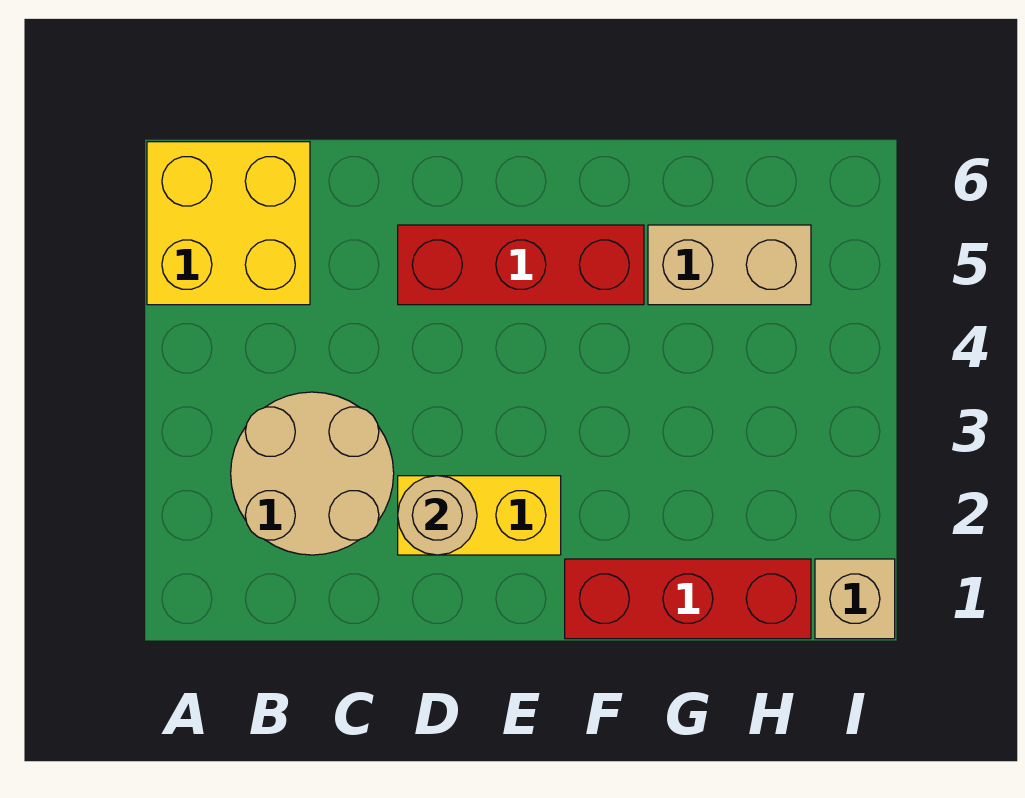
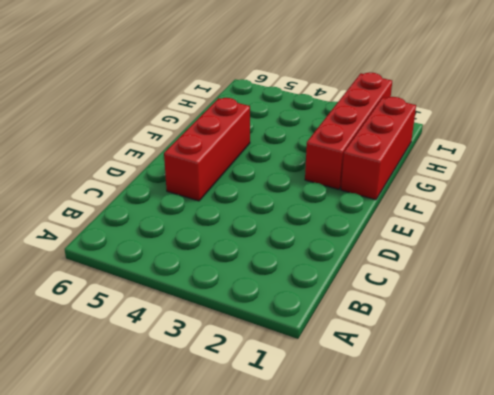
red brick F2:I2 level 1 -> none
none -> yellow brick A5:B6 level 1
none -> tan round brick B2:C3 level 1

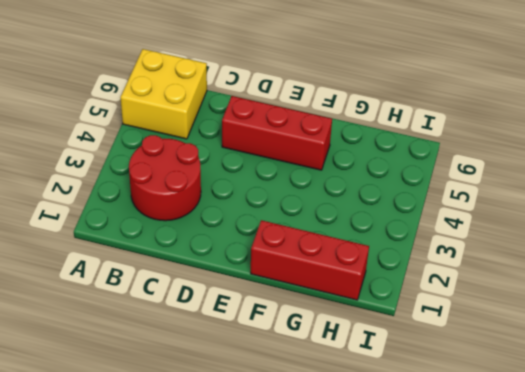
red round brick B2:C3 level 1 -> tan round brick B2:C3 level 1
none -> yellow brick D2:E2 level 1
none -> tan brick G5:H5 level 1

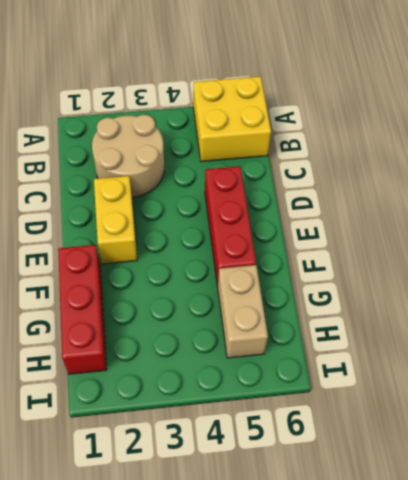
none -> tan brick I1 level 1
none -> tan round brick D2 level 2

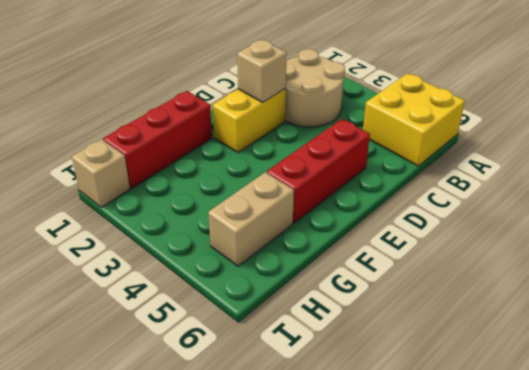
tan brick D2 level 2 -> tan round brick D2 level 2

